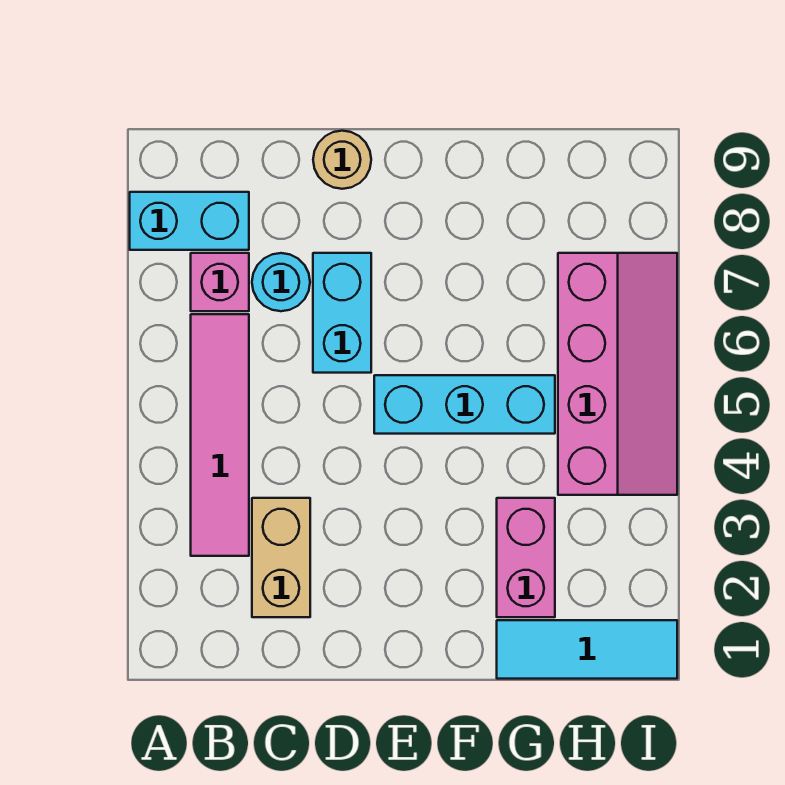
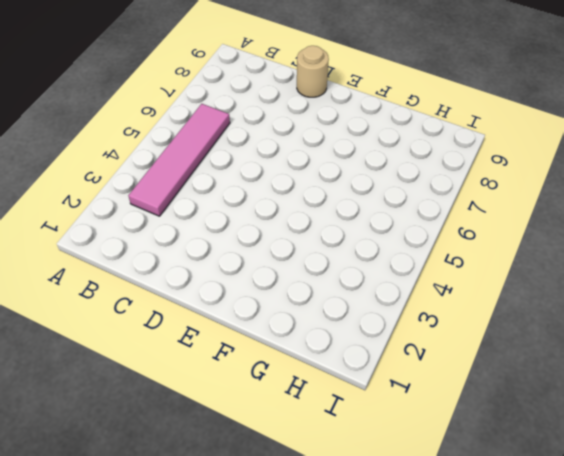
none -> cyan brick A8:B8 level 1
none -> pink brick B7 level 1

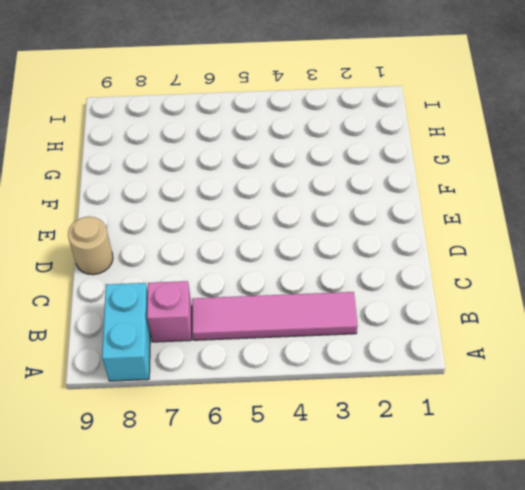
none -> tan brick C2:C3 level 1
none -> cyan round brick C7 level 1

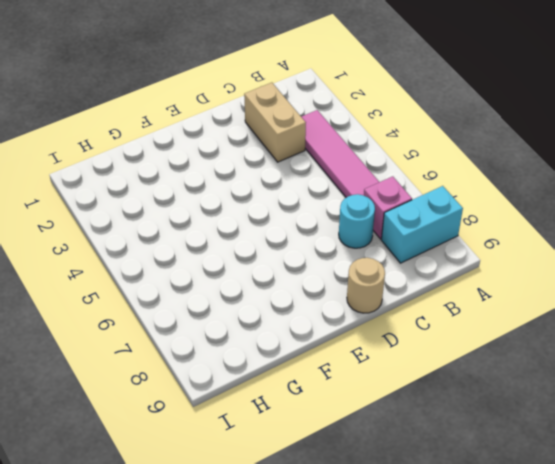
none -> cyan brick D6:D7 level 1
none -> cyan brick E5:G5 level 1

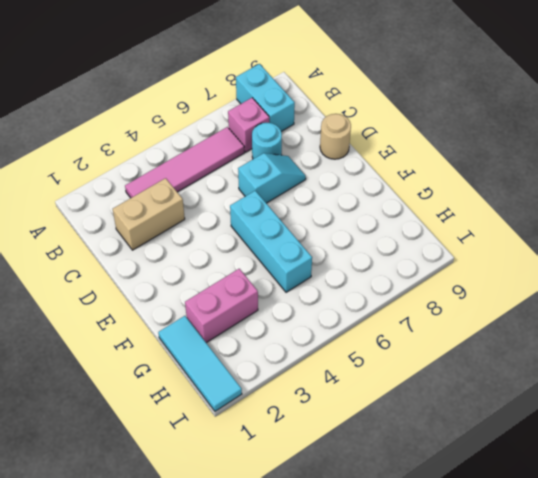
cyan slope D6:D7 level 1 top 6 -> cyan brick D6:D7 level 1
none -> pink slope H4:I7 level 1 top H

